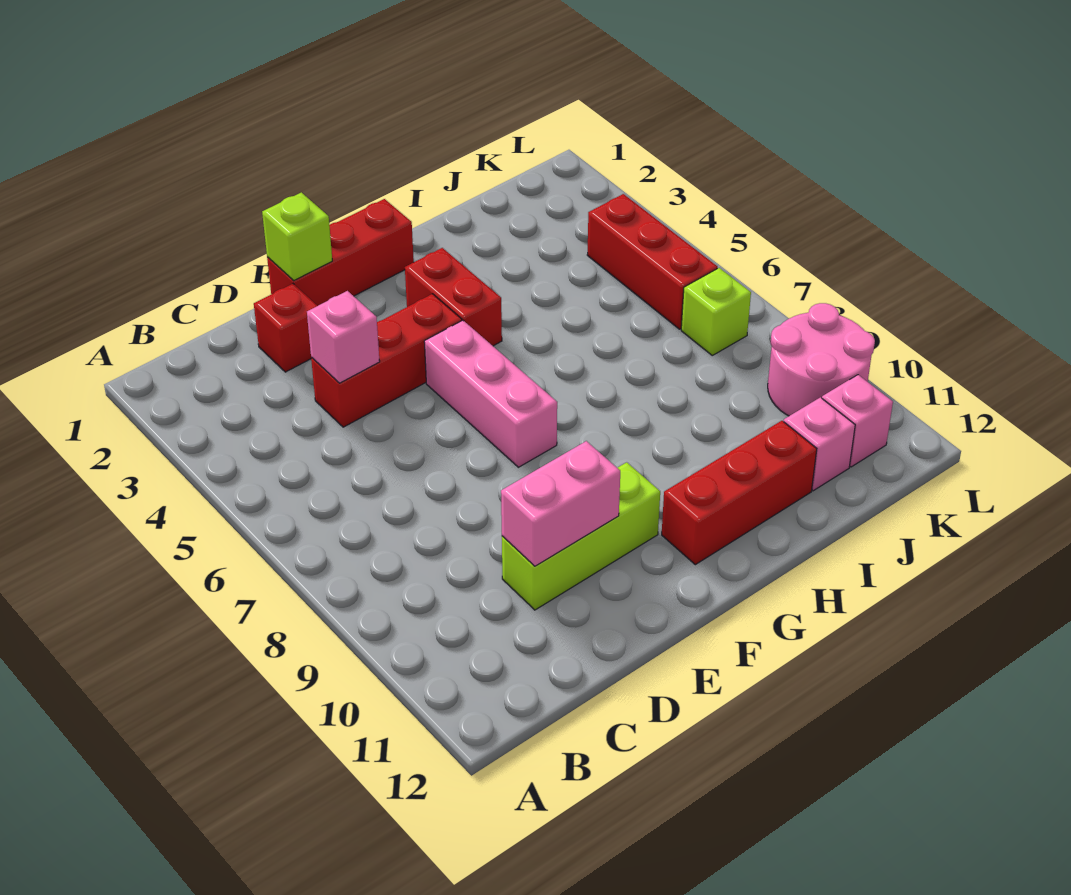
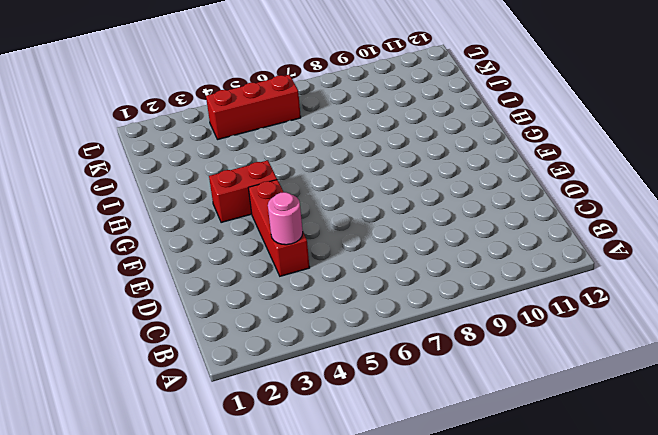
pink round brick D4 level 2 -> pink brick D4 level 2
none -> red brick D2 level 1
none -> lime brick D10:F10 level 1
none -> red brick E1:G1 level 1

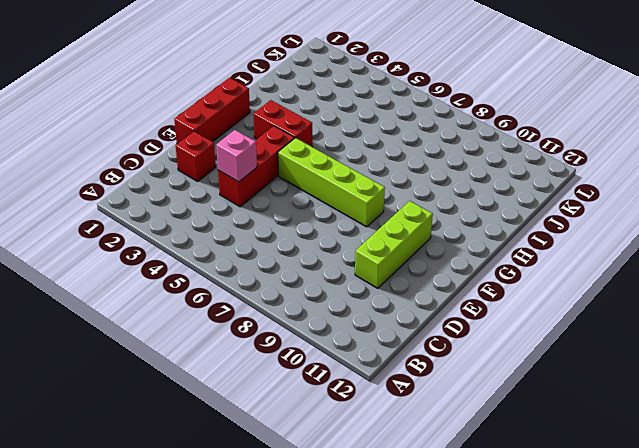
lime brick F5:F8 level 1 -> pink brick F5:F7 level 1
none -> red brick G11:I11 level 1
none -> pink brick J11 level 1
none -> red brick K4:K6 level 1

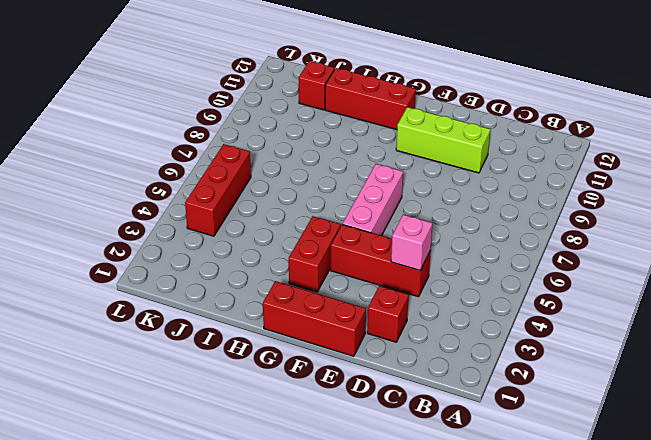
red brick J11 level 1 -> pink brick J11 level 1
none -> lime brick K7 level 1
none -> pink round brick K9:L10 level 1
none -> pink brick K11 level 1

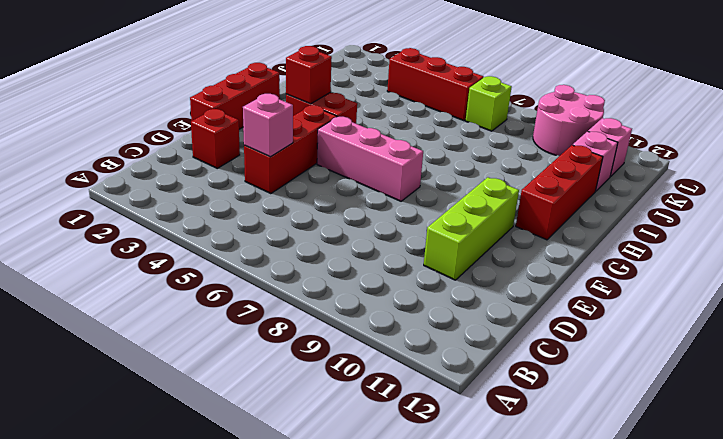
red brick G3 level 2 -> none
none -> pink brick D10:E10 level 2
none -> lime brick E1 level 2

